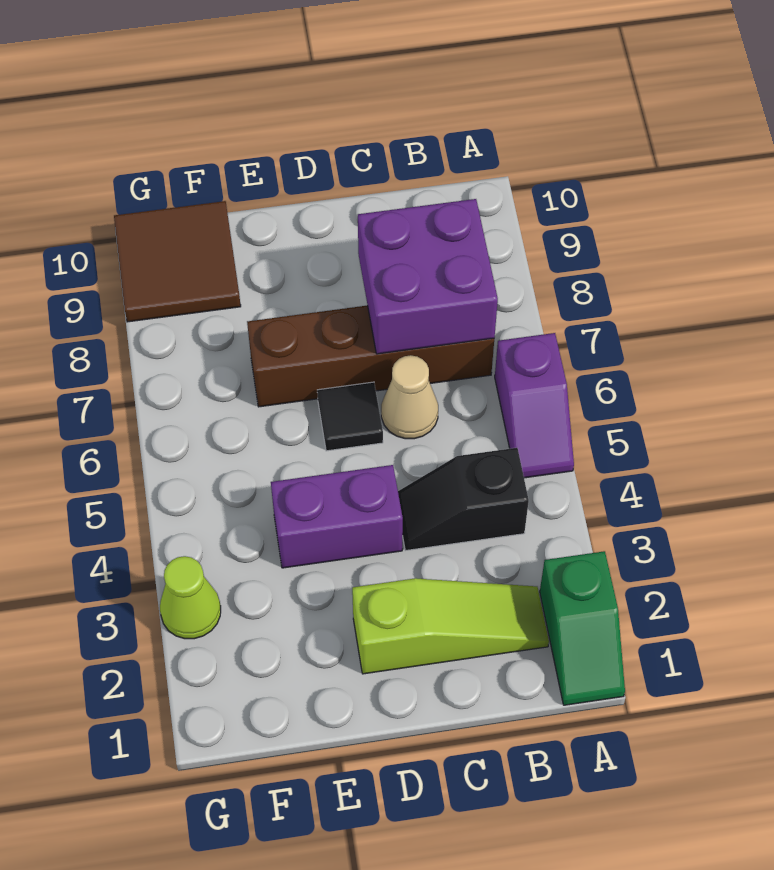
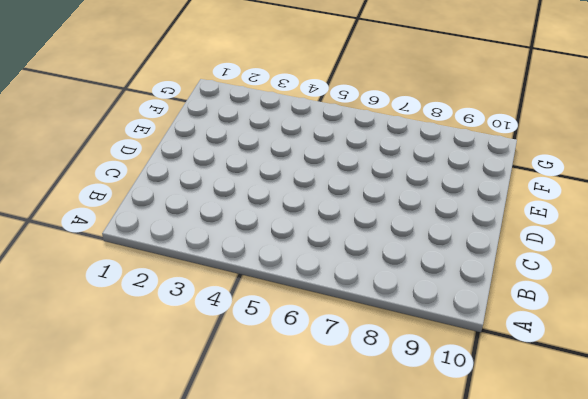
none -> green slope A1:A2 level 1 top 2
none -> purple slope A5:A6 level 1 top 6

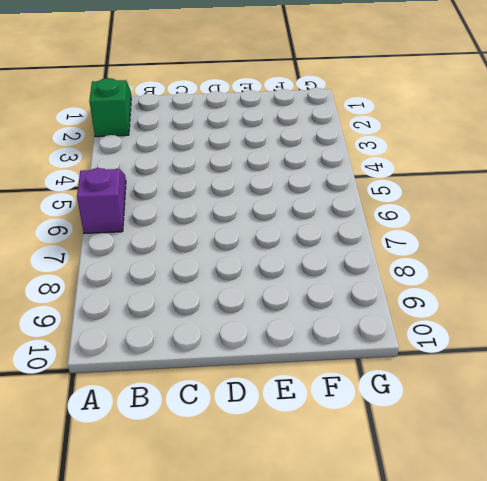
none -> lime slope B2:D2 level 1 top D
none -> black slope B4:C4 level 1 top B

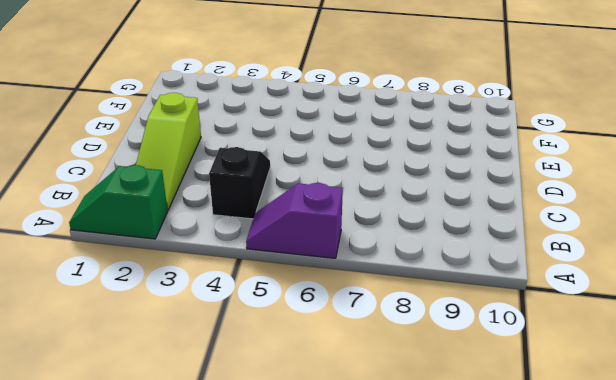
none -> brown brick B7:E7 level 1
none -> tan cone C6 level 1

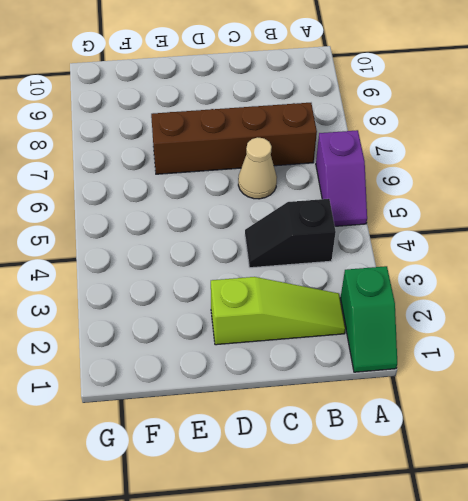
none -> purple brick D4:E4 level 1
none -> black tile D6 level 1

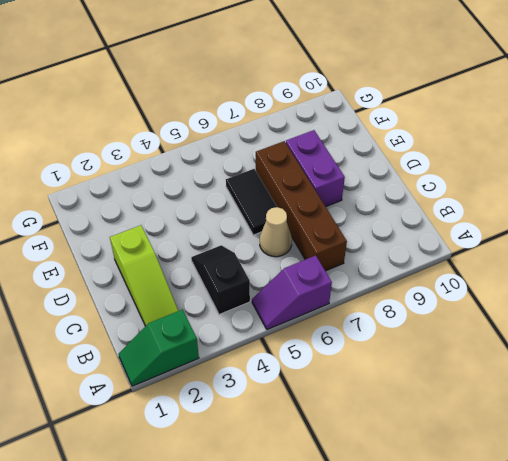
black tile D6:E6 level 1 -> black tile D6 level 1
purple brick D8:E8 level 1 -> purple brick D4:E4 level 1
none -> brown tile F9:G10 level 1
none -> lime cone G3 level 1

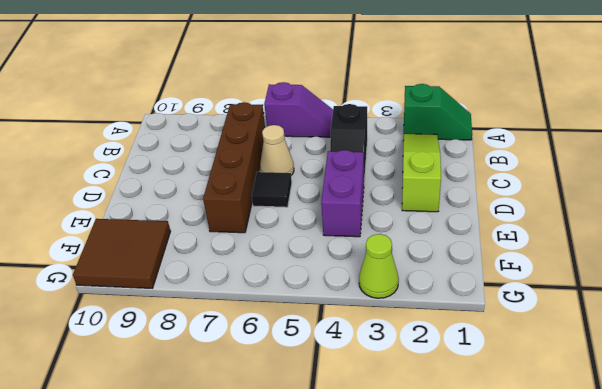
none -> purple brick B7:C8 level 2

